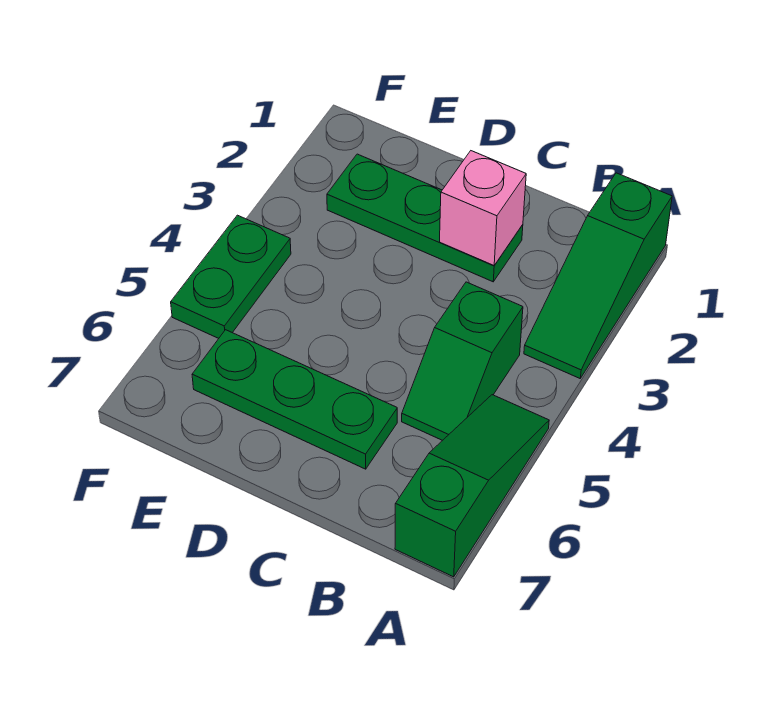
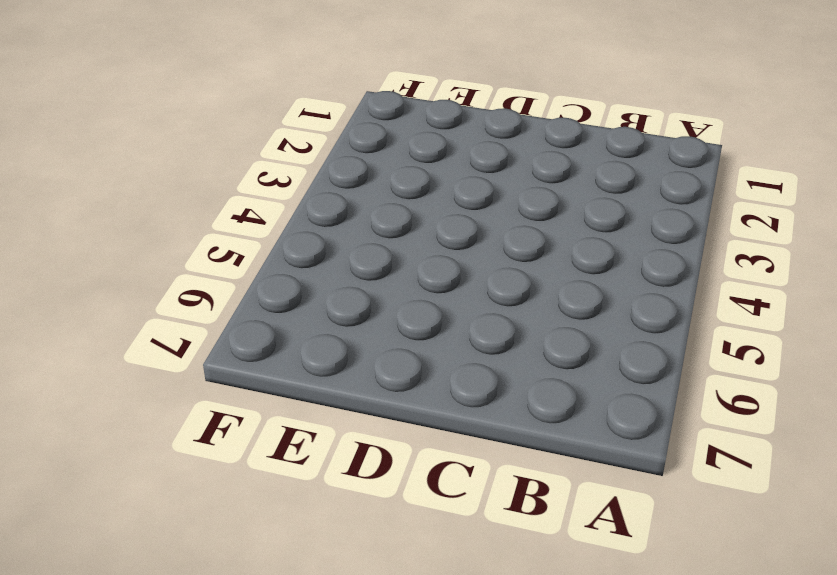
none -> green slope A1:A3 level 1 top 1
none -> green slope A5:A7 level 1 top 7

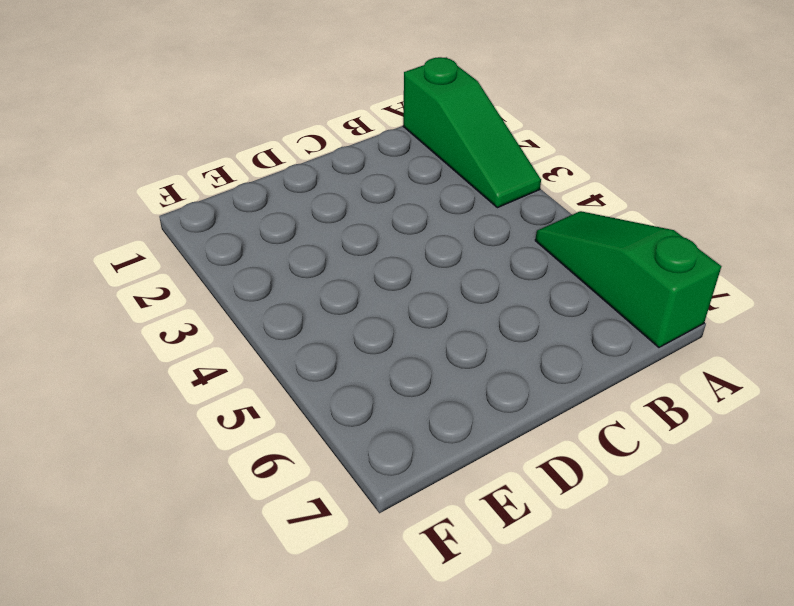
none -> green slope B4:B5 level 1 top 4
none -> green plate C2:E2 level 1

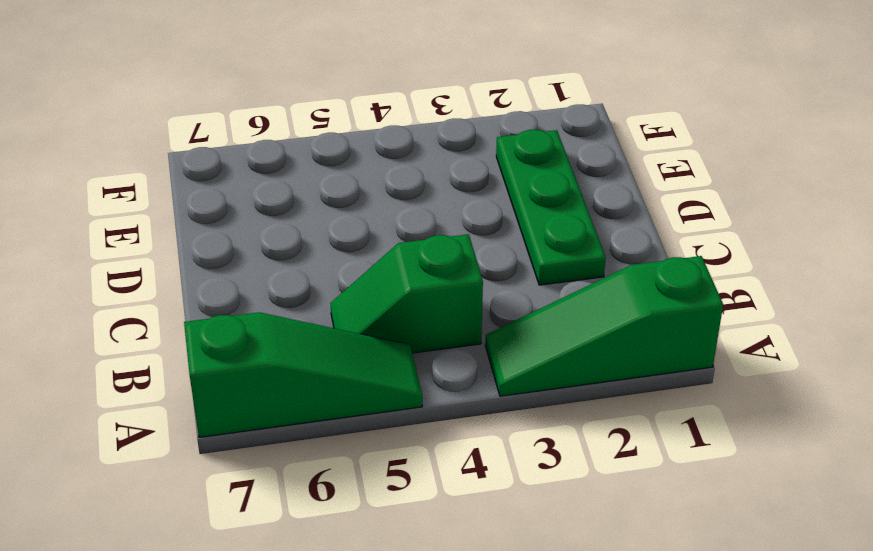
none -> green plate C6:E6 level 1
none -> green plate F4:F5 level 1

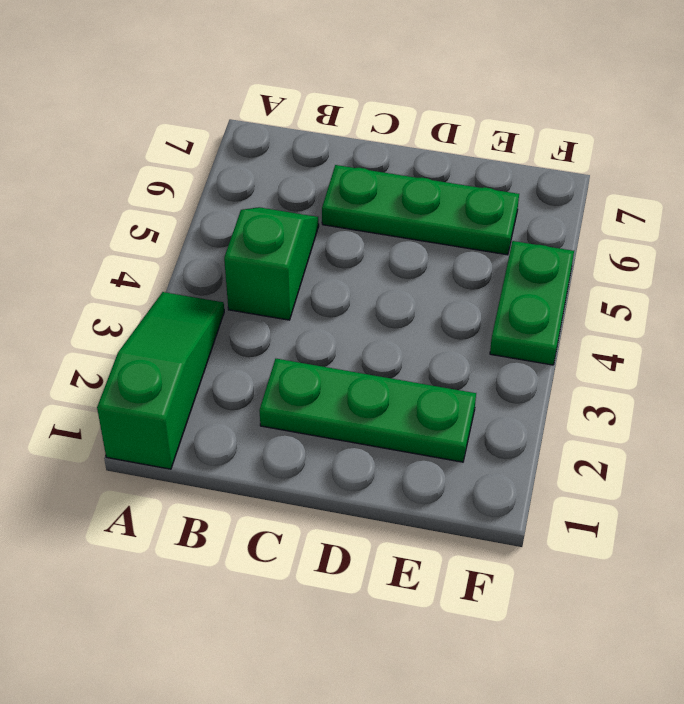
none -> green slope A5:A7 level 1 top 7
none -> pink brick C2 level 2

